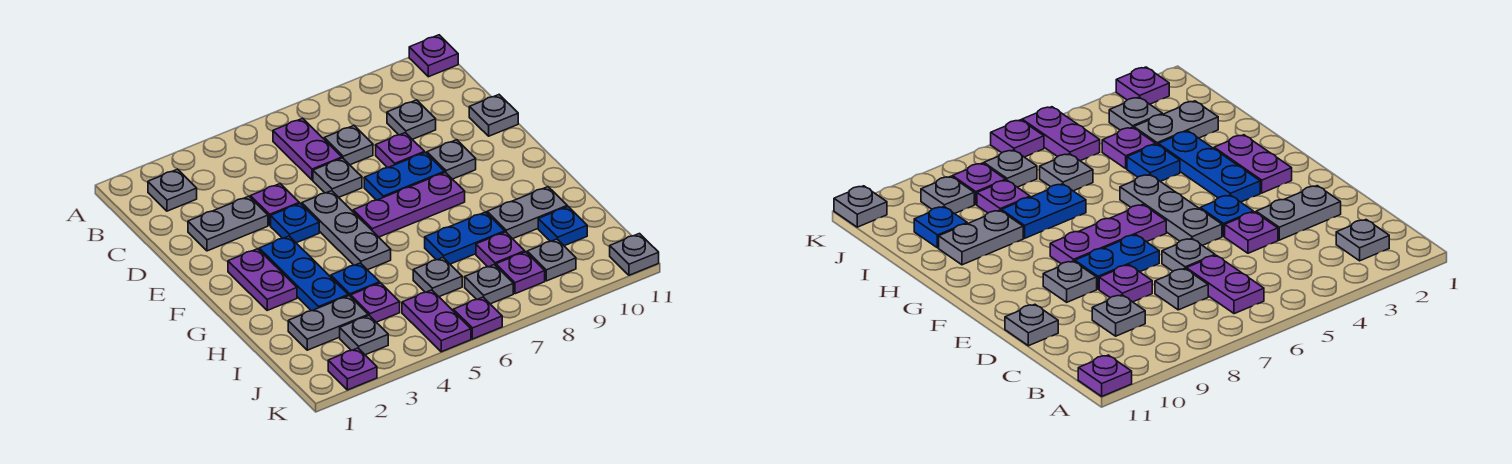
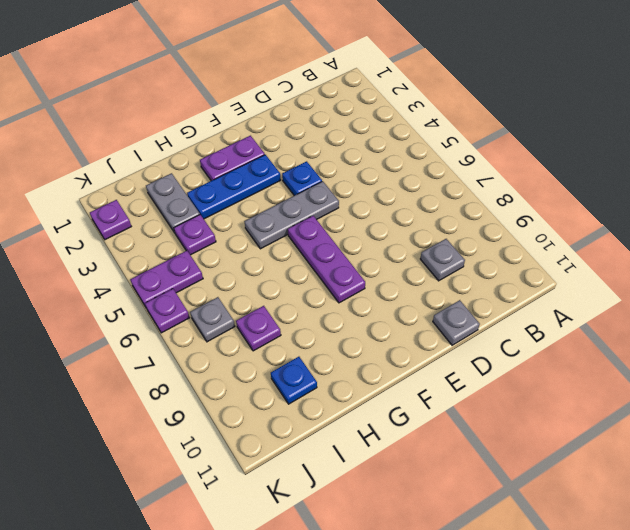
none -> purple plate A11 level 1
none -> grey plate B2 level 1
none -> purple plate B6:C6 level 1
none -> grey plate C7 level 1

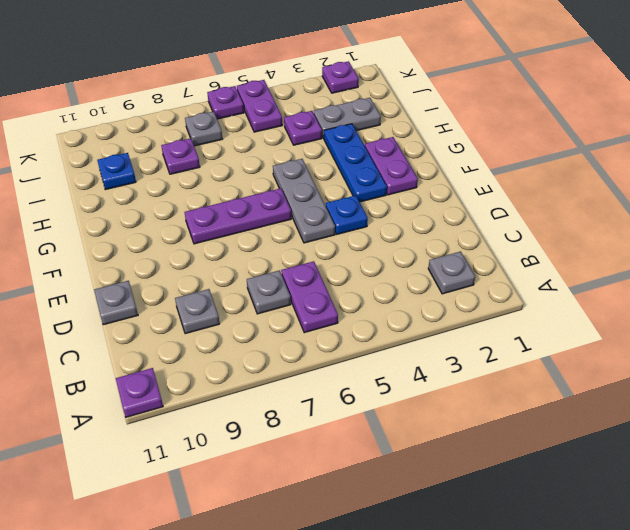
none -> grey plate D2:D3 level 1
none -> purple plate D4 level 1
none -> grey plate D6 level 1
none -> purple plate D8 level 1

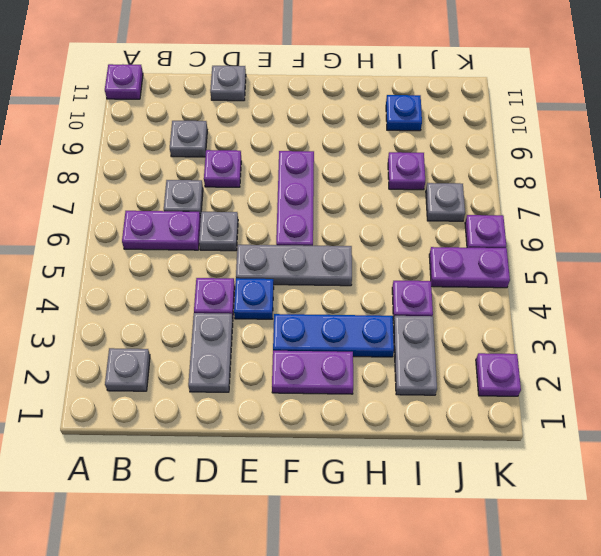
none -> blue plate E7:E8 level 1
none -> grey plate E9 level 1
none -> blue plate H4 level 1
none -> blue plate H7:H8 level 1

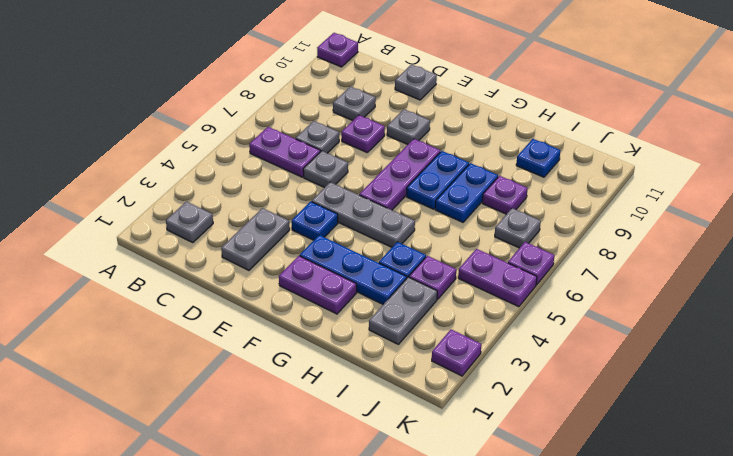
blue plate G7:G8 level 1 -> blue plate E7:E8 level 1
none -> purple plate D4 level 1
none -> grey plate H9:H10 level 1
none -> grey plate I6 level 1
none -> grey plate J3 level 1

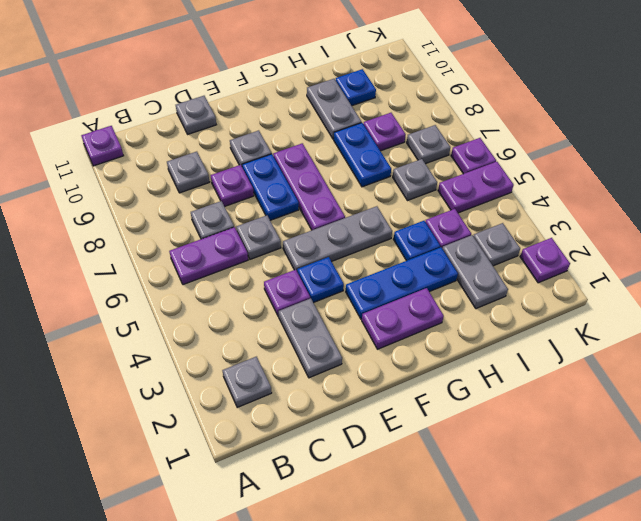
none -> purple plate J8 level 1
none -> grey plate J9 level 1
none -> grey plate K11 level 1

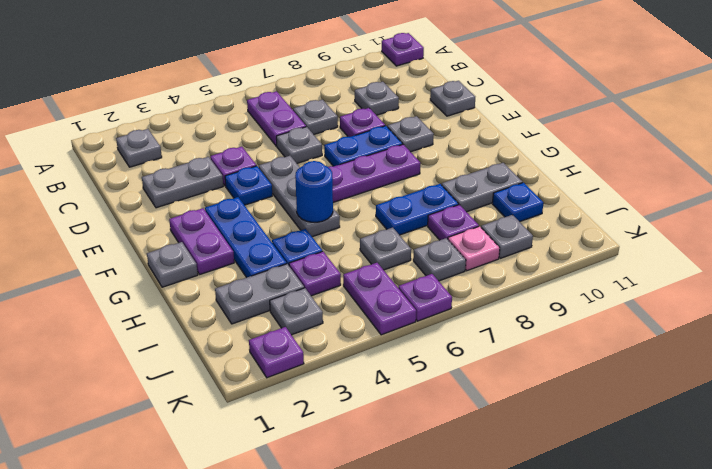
grey plate G1 level 1 -> grey plate K11 level 1
blue round brick G5 level 2 -> none
pink plate J8 level 1 -> purple plate J8 level 1

